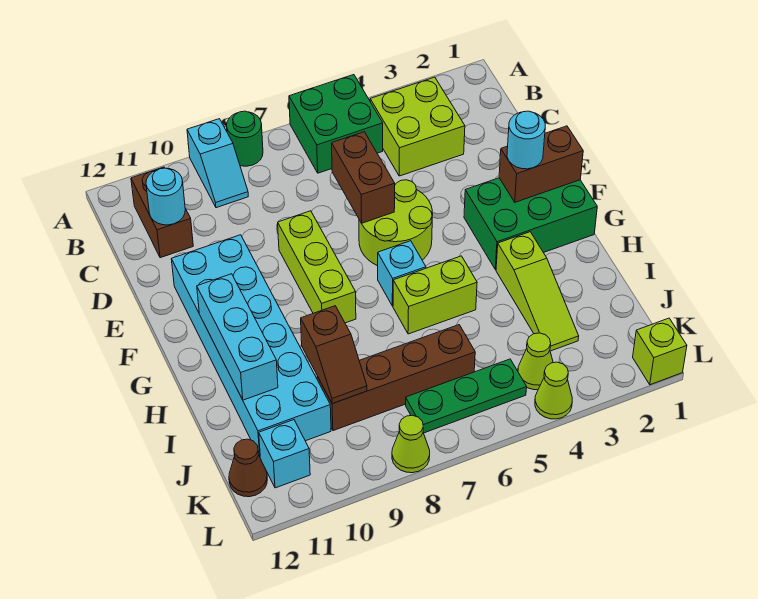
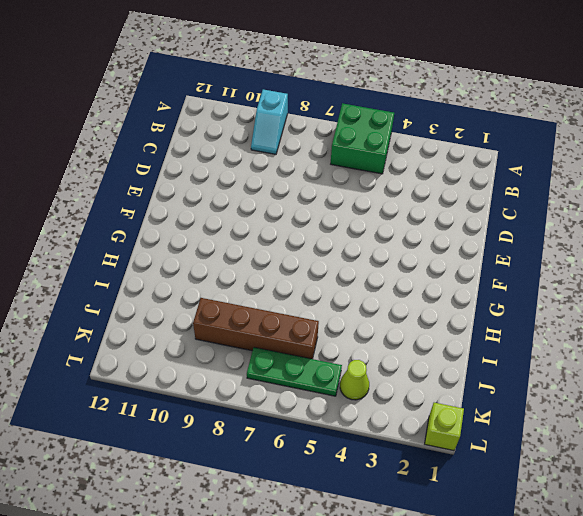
none -> green round brick A8 level 1
none -> lime brick B3:C4 level 1
none -> brown brick B11:C11 level 1

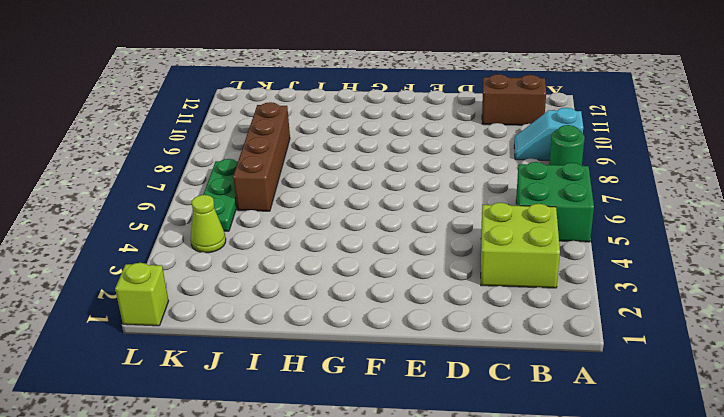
none -> lime round brick E5:F6 level 1
none -> lime brick E8:G8 level 1
none -> cyan brick E10:J11 level 1

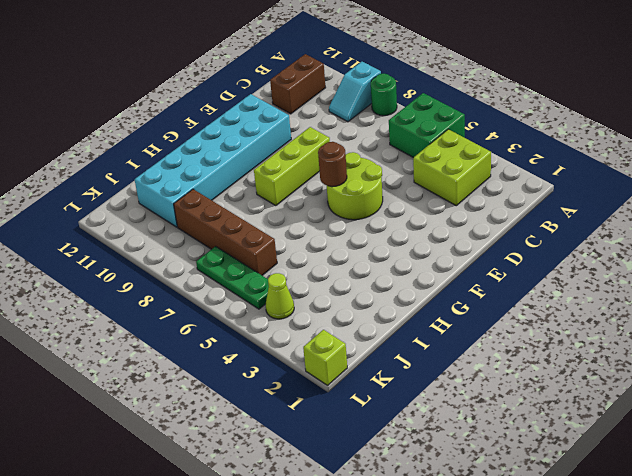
brown round brick F6 level 2 -> none
none -> green brick F1:G3 level 1
none -> cyan brick G6 level 1
none -> lime slope H3:J3 level 1 top H

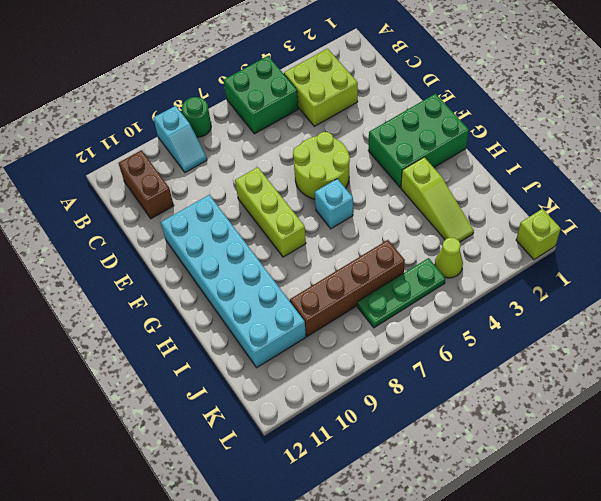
none -> lime brick H5:H6 level 1
none -> cyan brick K11 level 1
none -> brown cone K12 level 1

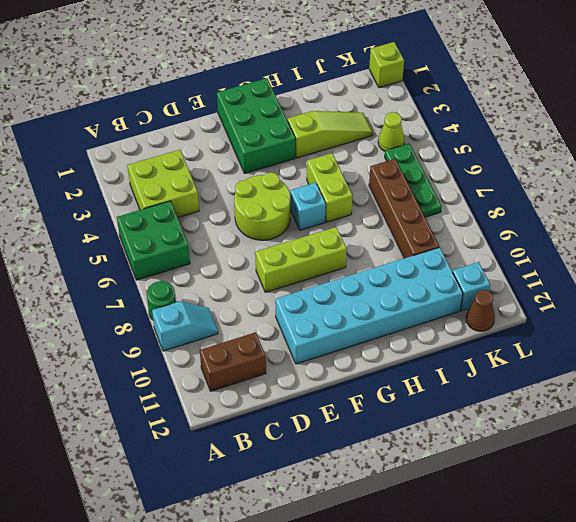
none -> lime cone L4 level 1
none -> lime cone L8 level 1
none -> cyan round brick C11 level 2

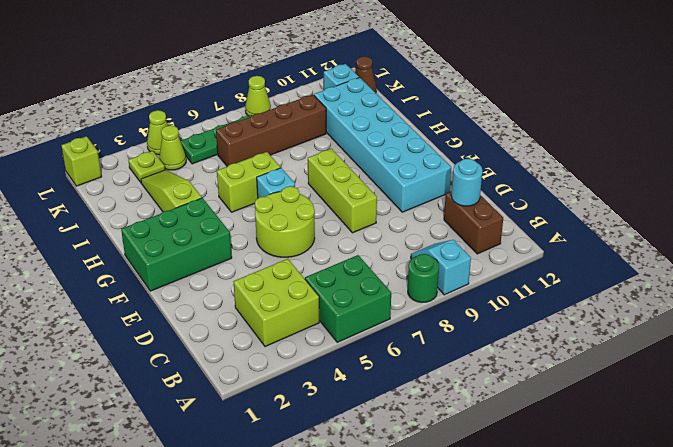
lime plate K3 level 1 -> none
none -> brown brick D6:E6 level 2
none -> brown brick F1:F2 level 2
none -> cyan brick G11:I11 level 2

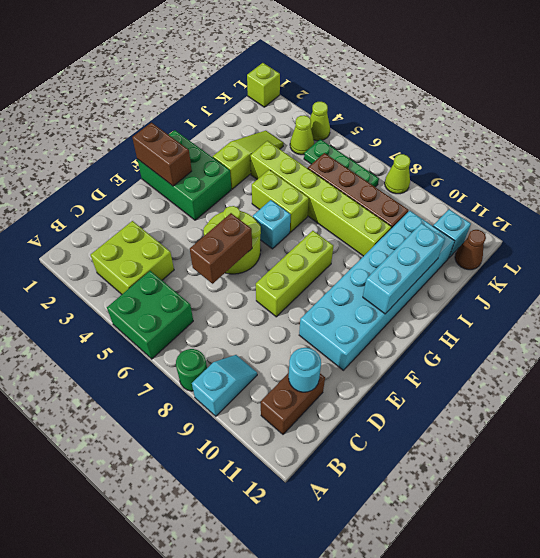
lime brick I4:I9 level 1 -> none
none -> brown slope I9:J9 level 2 top I
none -> cyan round brick F2 level 3

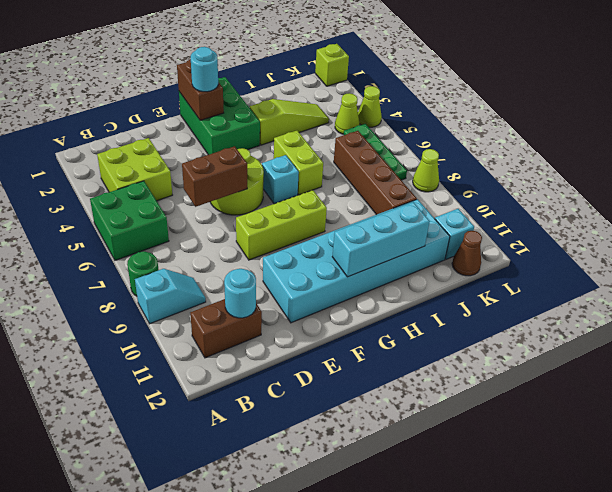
none -> brown slope I9:J9 level 2 top I

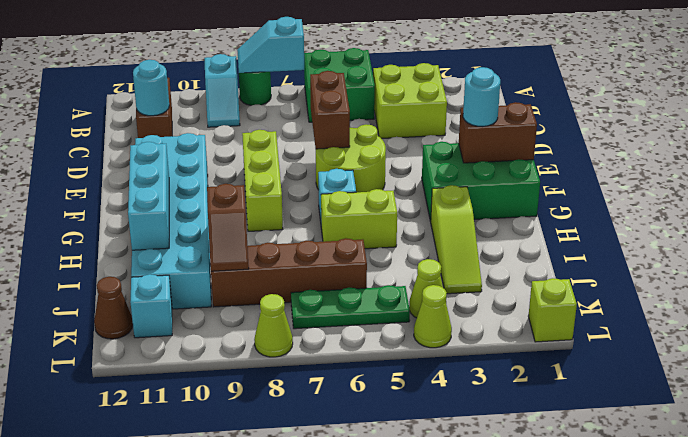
cyan slope A7:A8 level 2 top 7 -> none

